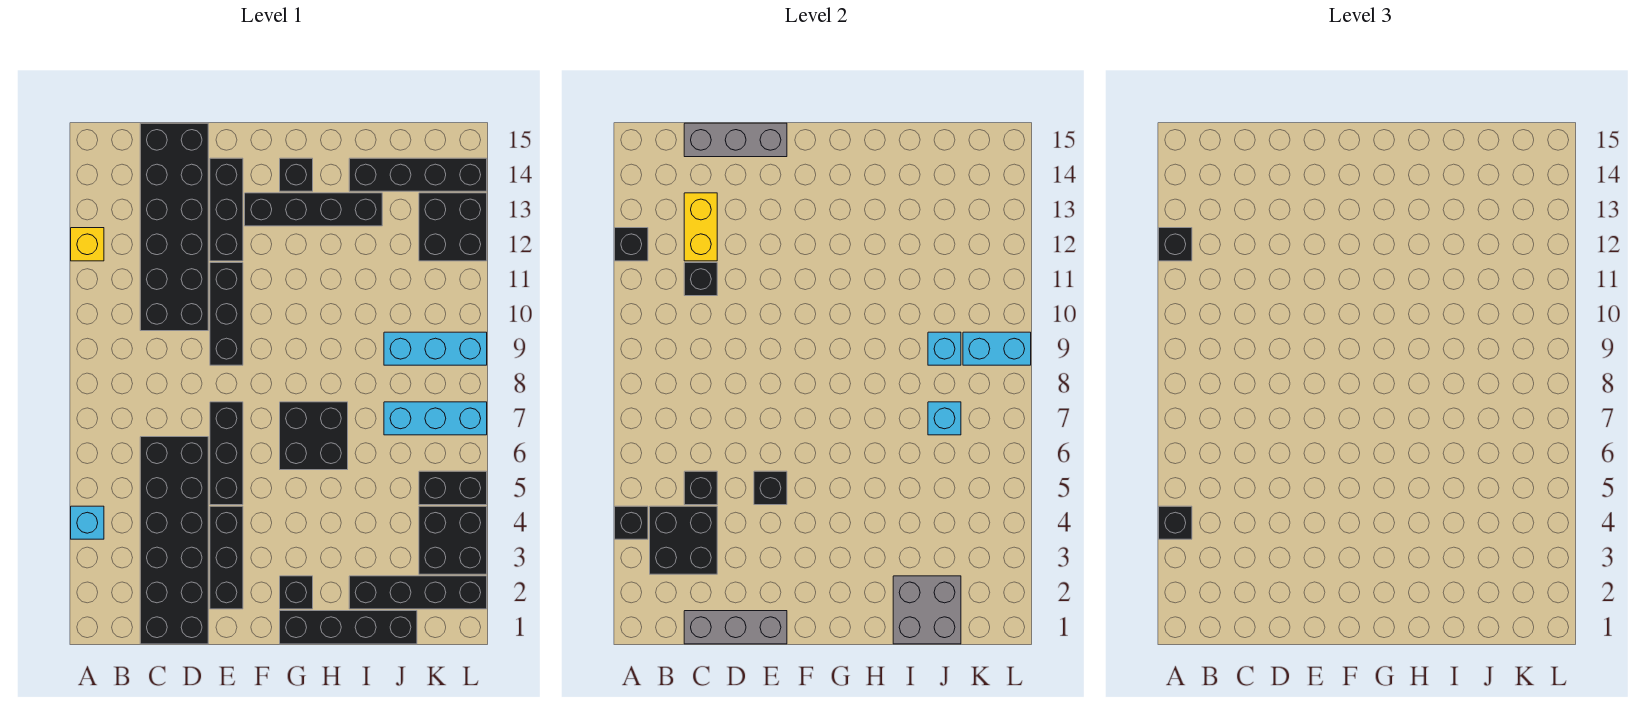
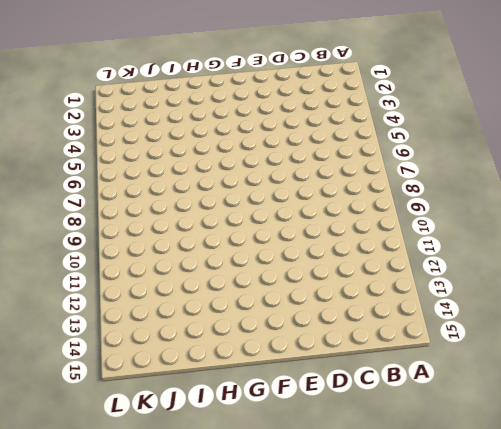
none -> cyan brick A4 level 1
none -> yellow brick A12 level 1
none -> black brick C1:D6 level 1
none -> black brick C10:D15 level 1

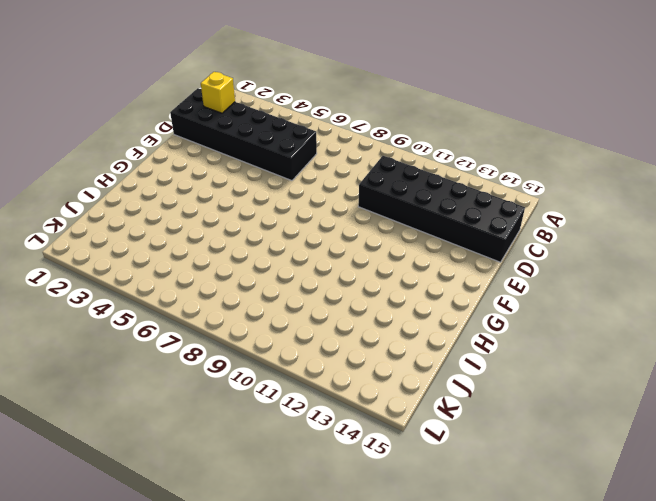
yellow brick C2 level 2 -> yellow brick A12 level 1
none -> cyan brick A4 level 1
none -> black brick E2:E4 level 1
none -> black brick E5:E7 level 1
none -> black brick E9:E11 level 1

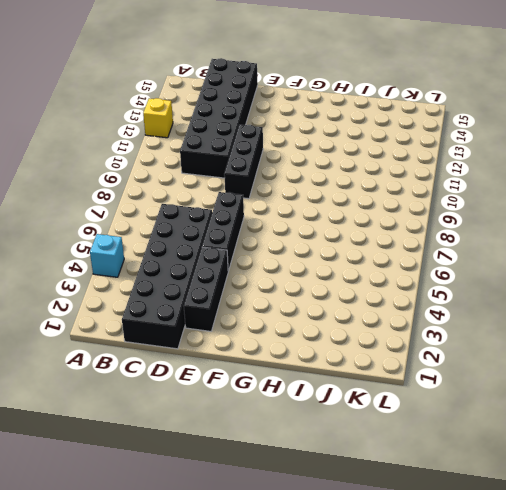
none -> black brick E12:E14 level 1
none -> black brick F13:I13 level 1
none -> black brick G1:J1 level 1
none -> black brick G2 level 1

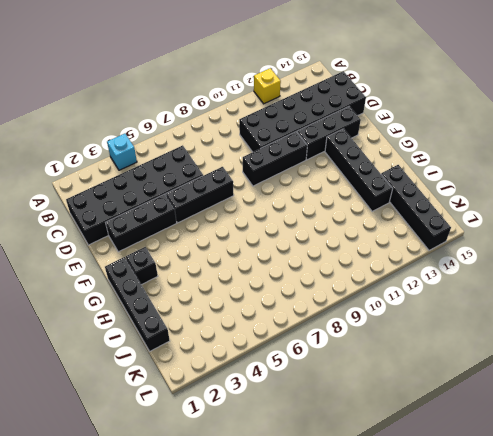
none -> black brick G6:H7 level 1
none -> black brick G14 level 1
none -> black brick I2:L2 level 1
none -> cyan brick J7:L7 level 1

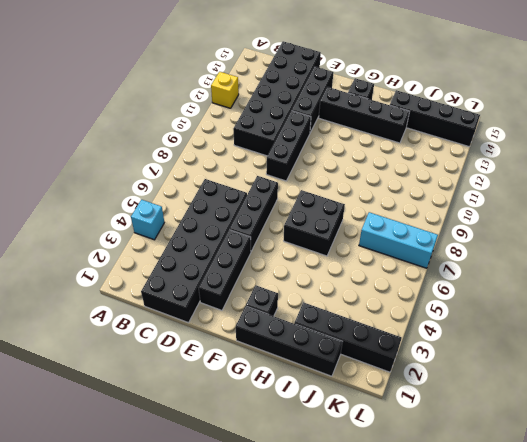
none -> cyan brick J9:L9 level 1
none -> black brick K3:L4 level 1
none -> black brick K5:L5 level 1
none -> black brick K12:L13 level 1

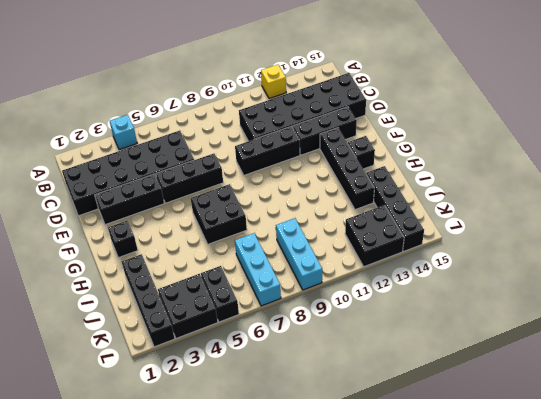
none -> black brick G1:J1 level 1
none -> black brick A4 level 2
none -> black brick A12 level 2
none -> black brick B3:C4 level 2

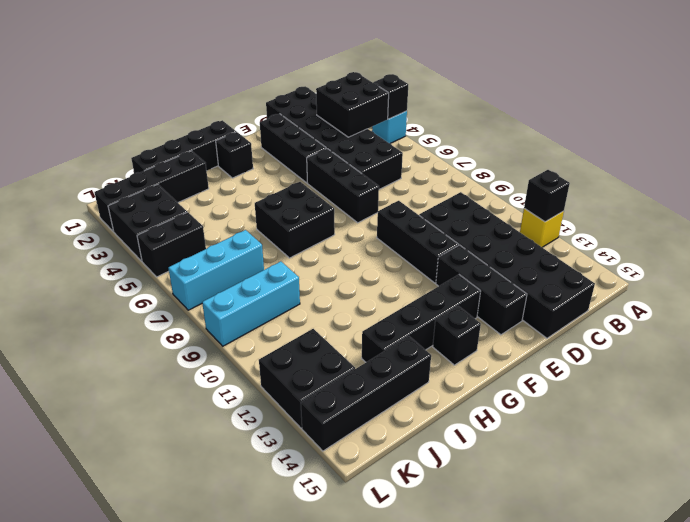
none -> grey brick C1:E1 level 2
none -> black brick C5 level 2
none -> black brick C11 level 2
none -> yellow brick C12:C13 level 2

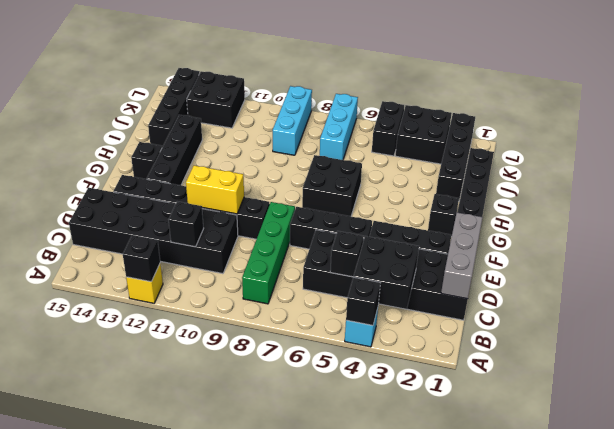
green brick B8:E8 level 1 -> none
yellow brick E10:E11 level 2 -> yellow brick C12:C13 level 2
none -> grey brick C15:E15 level 2
none -> black brick E5 level 2
none -> grey brick I1:J2 level 2
none -> cyan brick J7 level 2

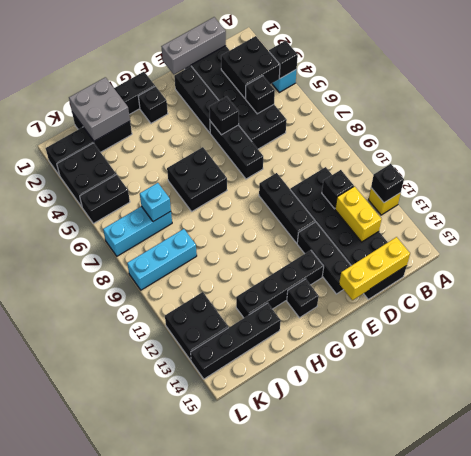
yellow brick C15:E15 level 2 -> grey brick C15:E15 level 2
none -> cyan brick J9 level 2
none -> cyan brick K9:L9 level 2
none -> black brick A4 level 3
none -> black brick A12 level 3

